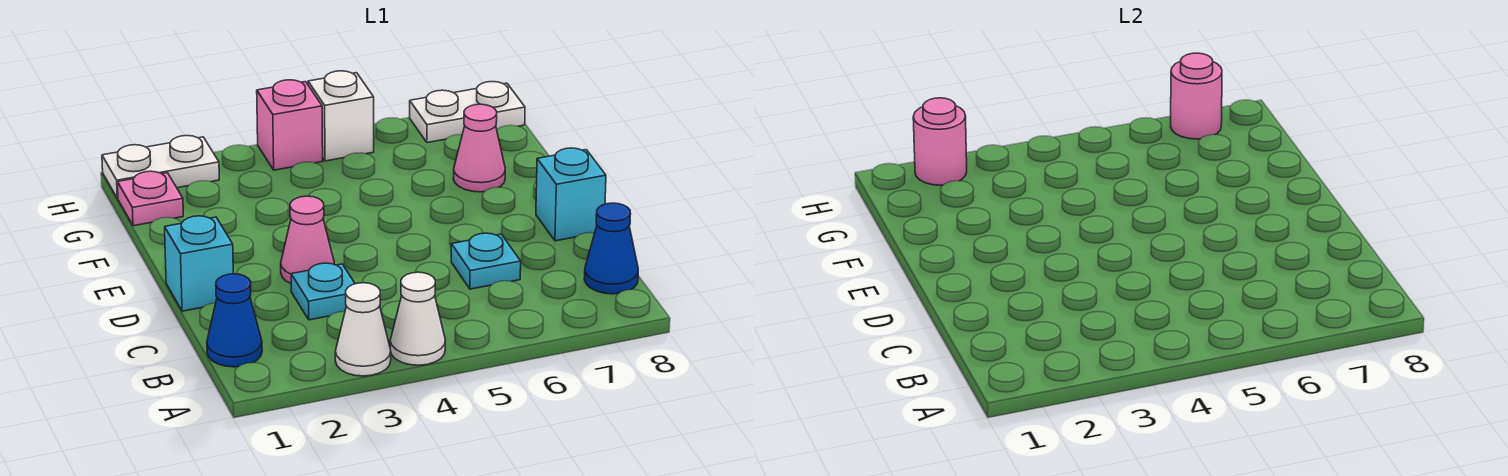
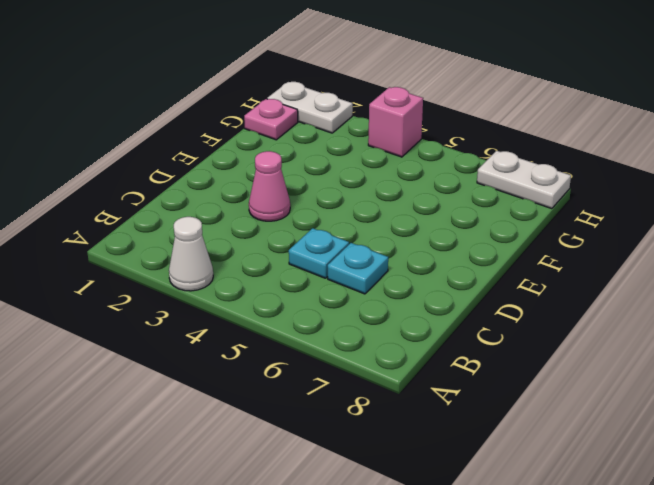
cyan plate C5 level 1 -> cyan plate C3 level 1
none -> white cone A4 level 1
none -> blue cone B1 level 1
none -> blue cone B8 level 1

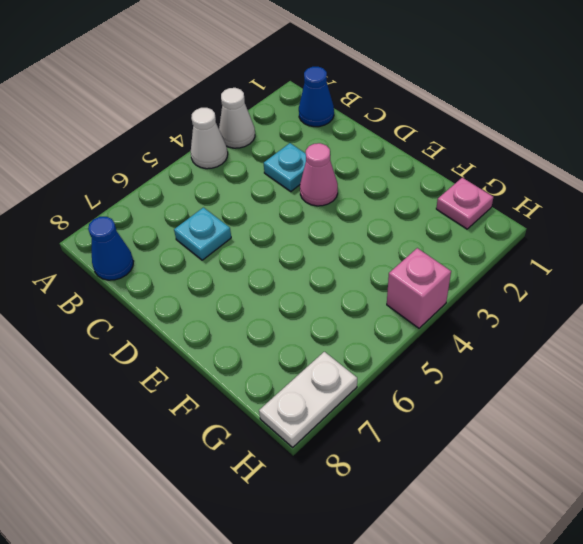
none -> cyan brick D1 level 1
none -> cyan brick D8 level 1
none -> pink cone F7 level 1

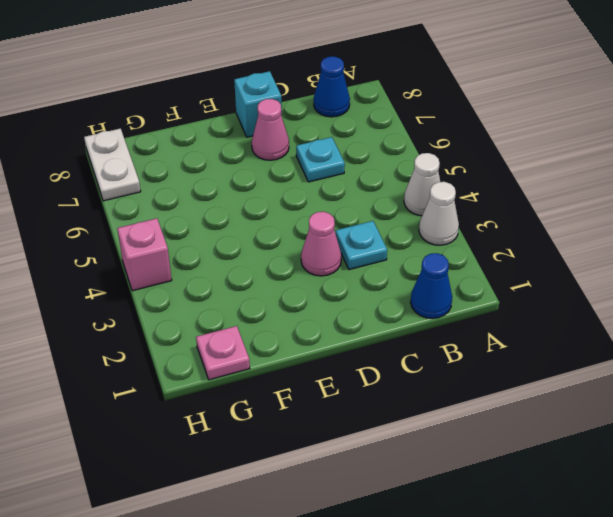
pink cone D7 level 1 -> pink cone F7 level 1
none -> cyan brick D1 level 1
none -> white plate H1:H2 level 1
none -> white brick H5 level 1

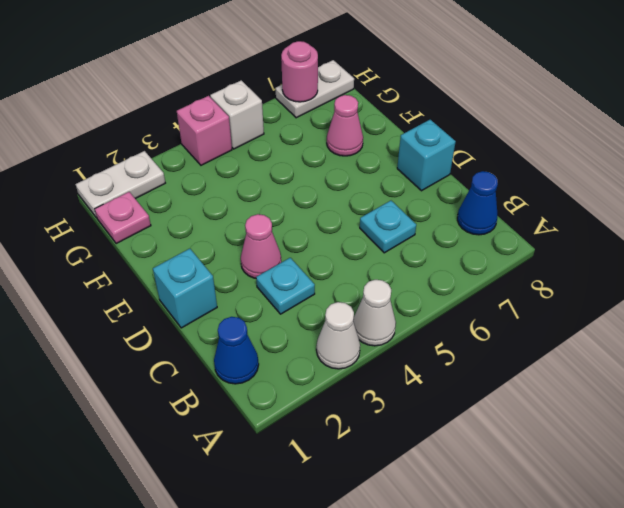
none -> pink round brick H2 level 2

